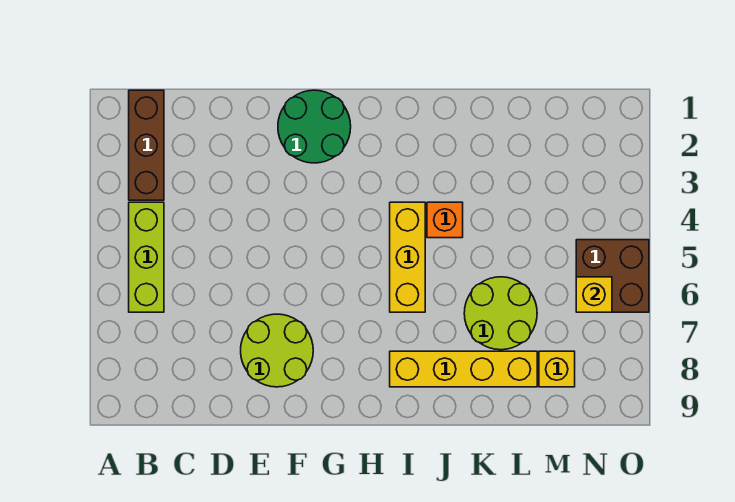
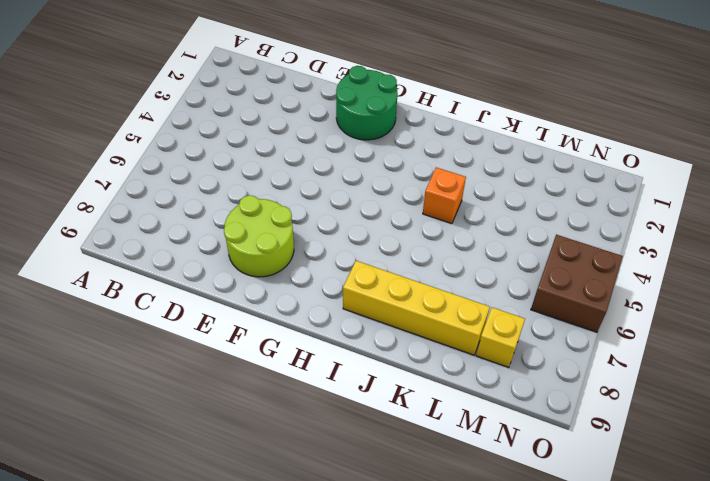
none -> brown brick B1:B3 level 1
none -> lime brick B4:B6 level 1

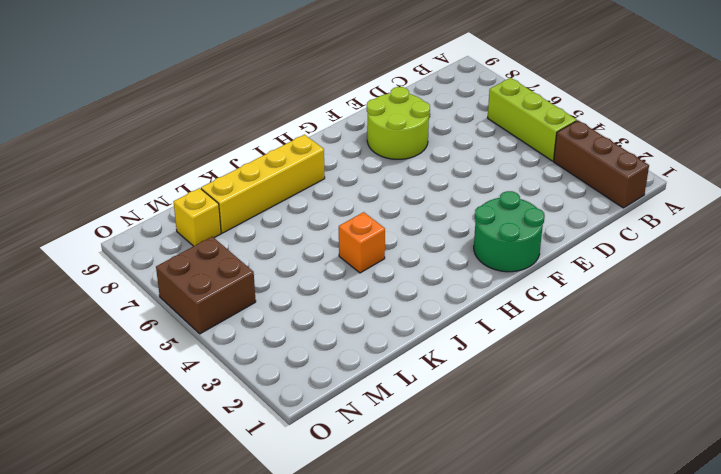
none -> yellow brick I4:I6 level 1
none -> lime round brick K6:L7 level 1

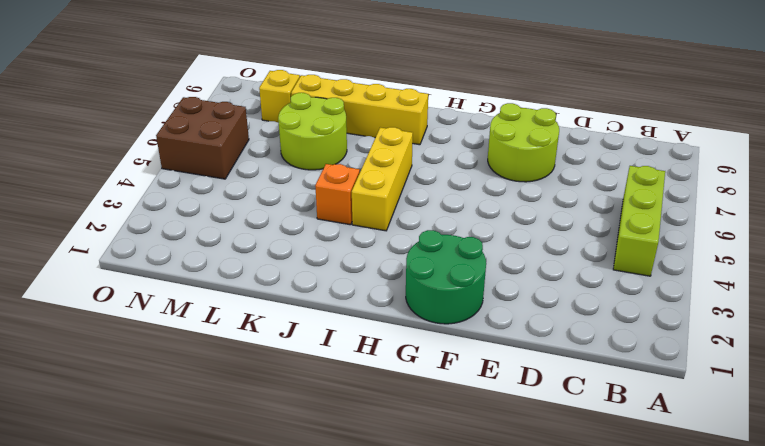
none -> brown brick B1:B3 level 1
none -> yellow brick N6 level 2

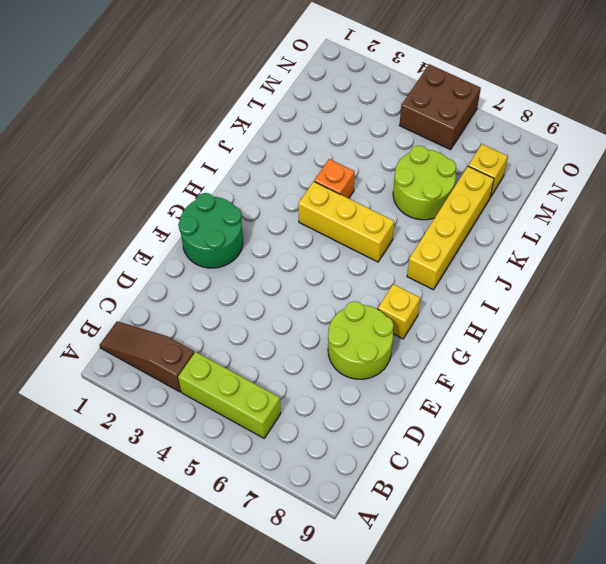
brown slope B1:B3 level 1 top 3 -> brown brick B1:B3 level 1
yellow brick G8 level 1 -> yellow brick N6 level 2

